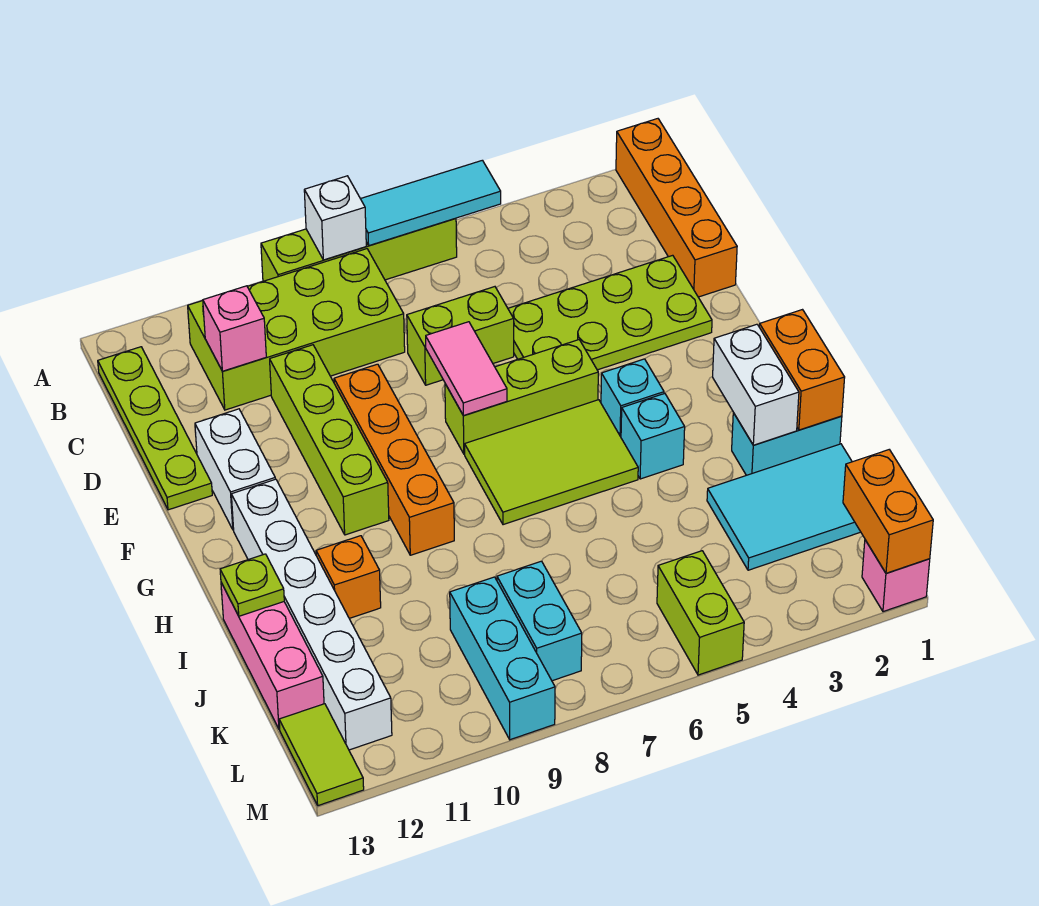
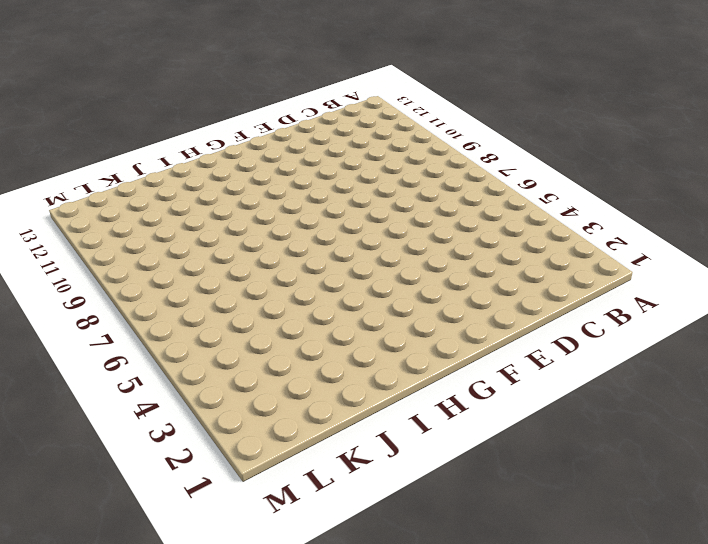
none -> orange brick A1:D1 level 1
none -> lime brick A6:A9 level 1
none -> lime brick B8:C11 level 1
none -> lime plate B13:E13 level 1

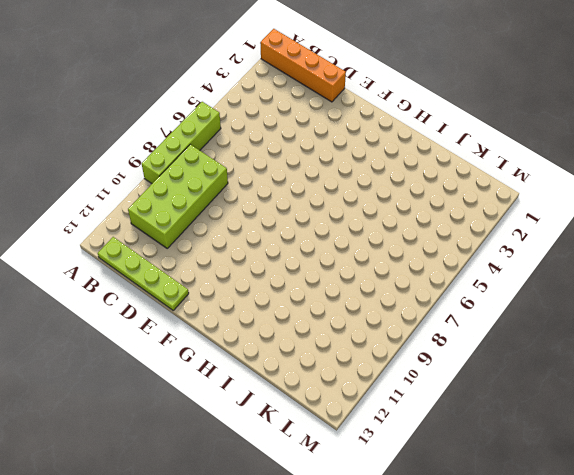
none -> lime plate D2:E5 level 1
none -> lime brick D6:D7 level 1
none -> lime brick D10:G10 level 1
none -> orange brick E9:H9 level 1

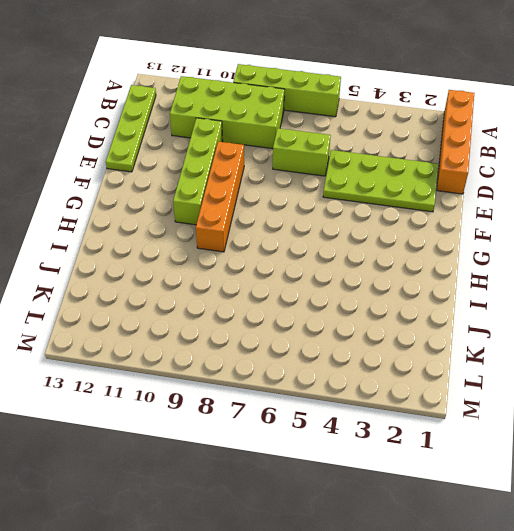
none -> white brick E12:F12 level 1
none -> lime brick F5:F7 level 1
none -> cyan brick G4 level 1
none -> lime tile G5:H7 level 1

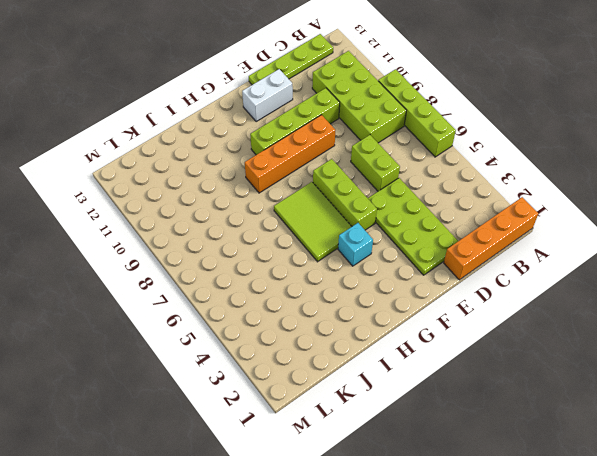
none -> white brick G12:L12 level 1
none -> cyan brick H4 level 1
none -> cyan brick I1:I2 level 1
none -> orange brick I11 level 1

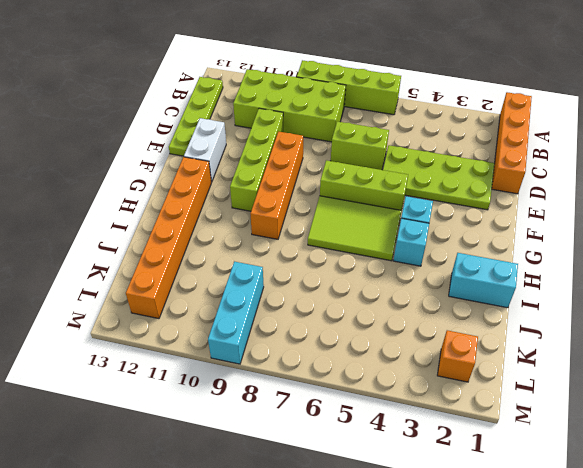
orange brick G12:L12 level 1 -> white brick G12:L12 level 1
orange brick L2 level 1 -> orange brick I11 level 1
none -> pink brick I13:K13 level 1
none -> cyan tile J1:K3 level 1
none -> cyan brick K8:L8 level 1
none -> lime brick L5:M5 level 1

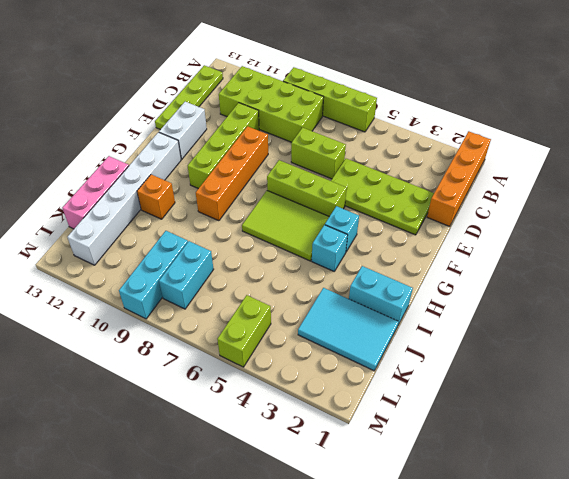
none -> lime tile L13:M13 level 1
none -> pink brick M1 level 1
none -> cyan tile A5:A7 level 2
none -> white brick A8 level 2

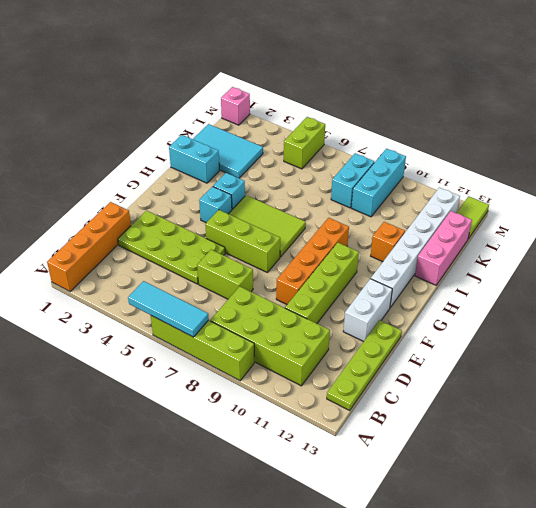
none -> white brick A8 level 2
none -> pink brick C11 level 2
none -> pink tile E7:F7 level 2
none -> orange brick H1:I1 level 2

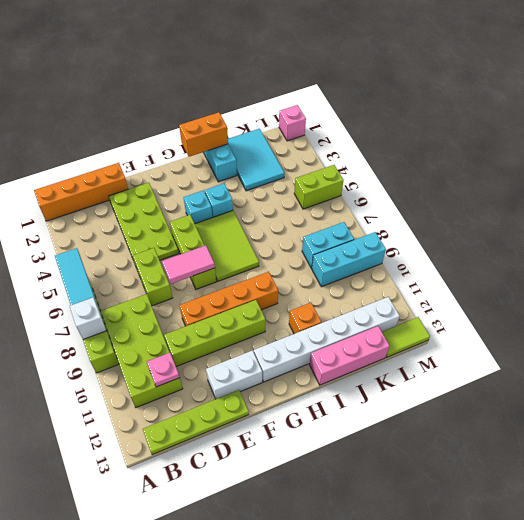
pink plate C11 level 2 -> pink brick C11 level 2
none -> white brick H2:I2 level 2
none -> lime plate I13 level 2
none -> orange brick L1:M1 level 2

